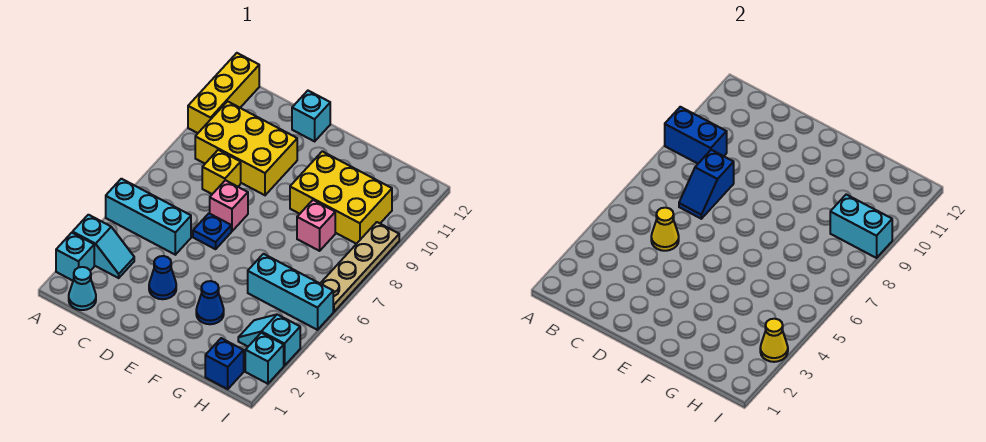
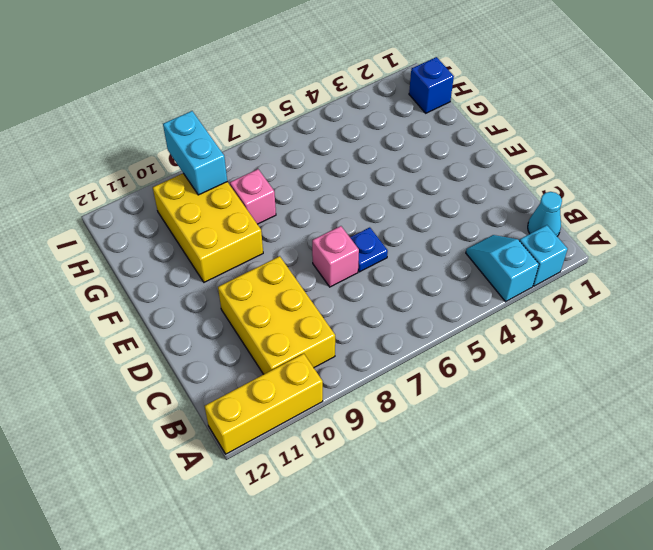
none -> cyan brick A5:C5 level 1
none -> yellow brick C8 level 1
none -> blue cone D3 level 1

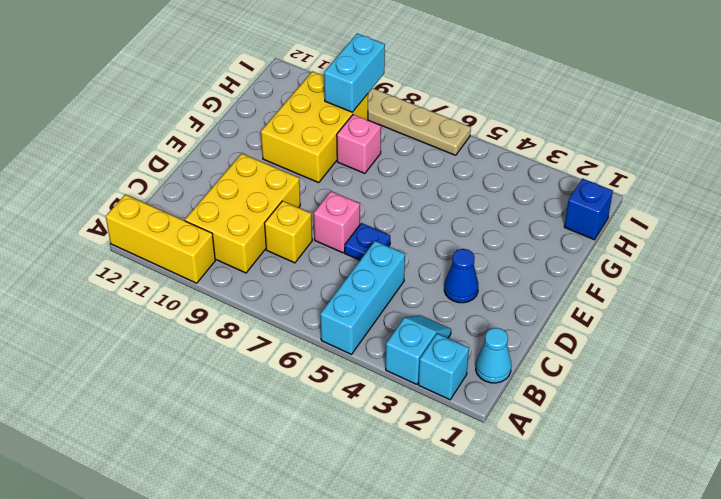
none -> cyan brick D12 level 1
none -> blue cone F3 level 1
none -> cyan brick G5:I5 level 1

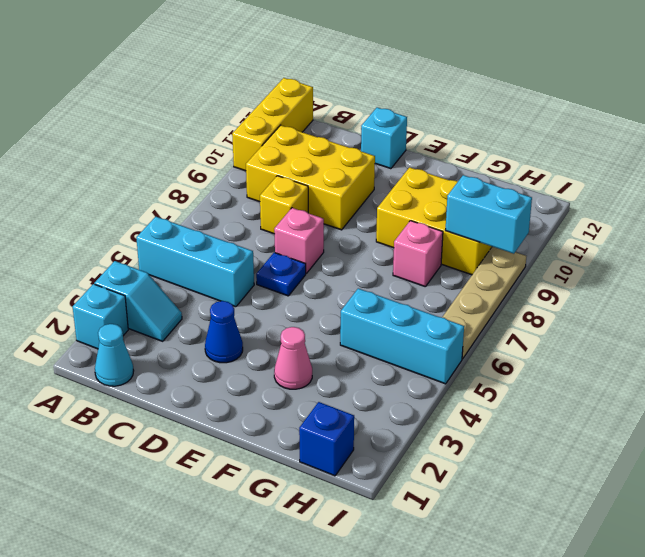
pink cone F3 level 1 -> blue cone F3 level 1
none -> cyan slope H3:I3 level 1 top I
none -> cyan brick I2 level 1
none -> blue brick A9:B9 level 2

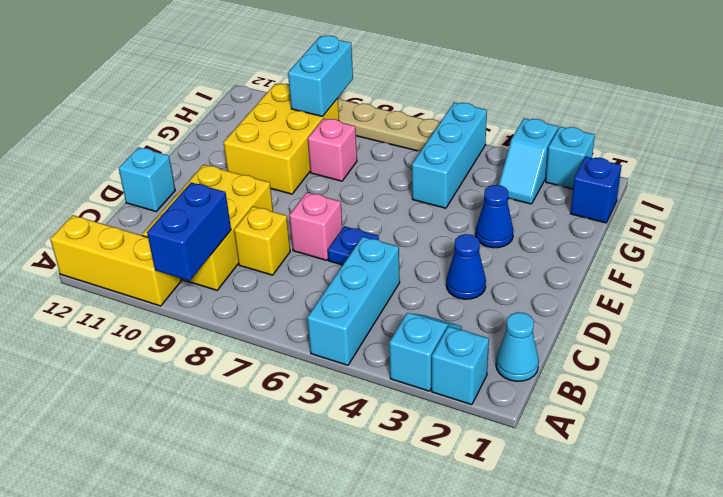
none -> yellow cone C5 level 2
none -> blue slope C7:C8 level 2 top 8
none -> yellow cone I3 level 2

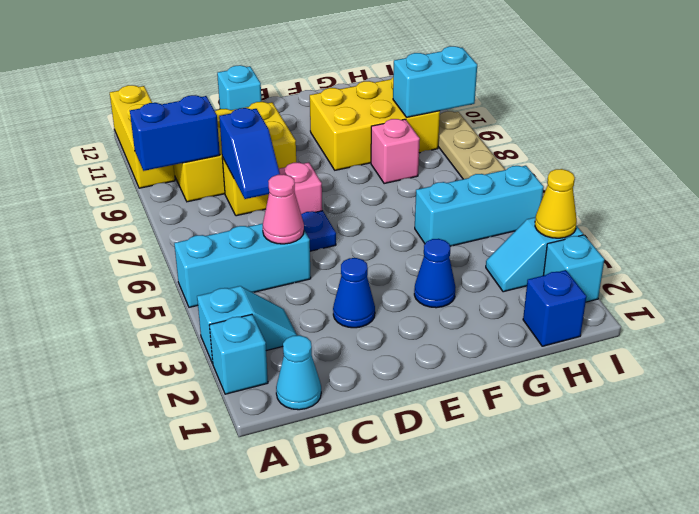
pink cone C5 level 2 -> yellow cone C5 level 2

